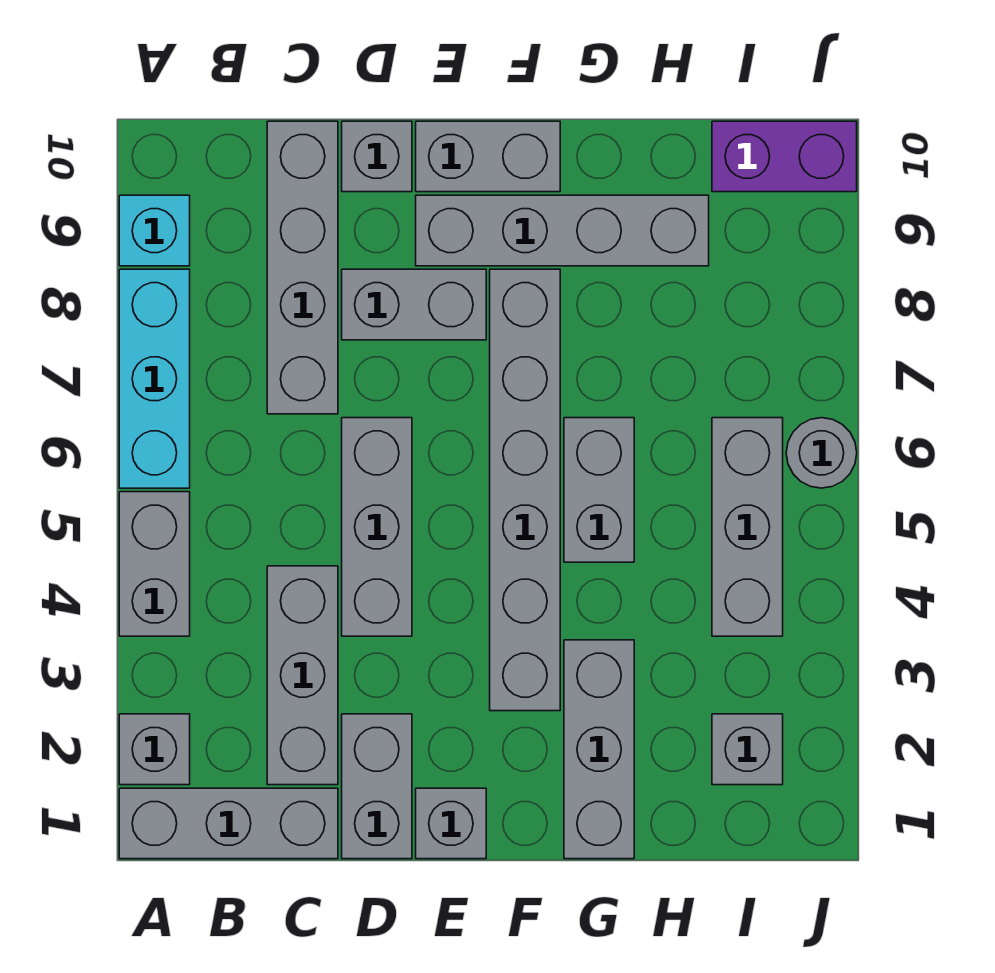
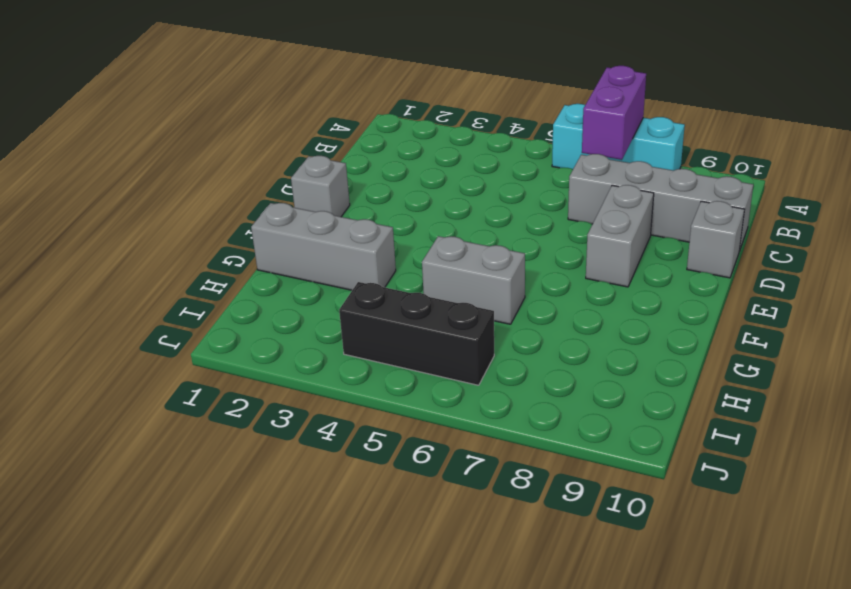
purple brick A7:B7 level 2 -> purple brick I10:J10 level 1
black brick I4:I6 level 1 -> grey brick I4:I6 level 1
none -> grey brick A1:C1 level 1
none -> grey brick A2 level 1
none -> grey brick A4:A5 level 1

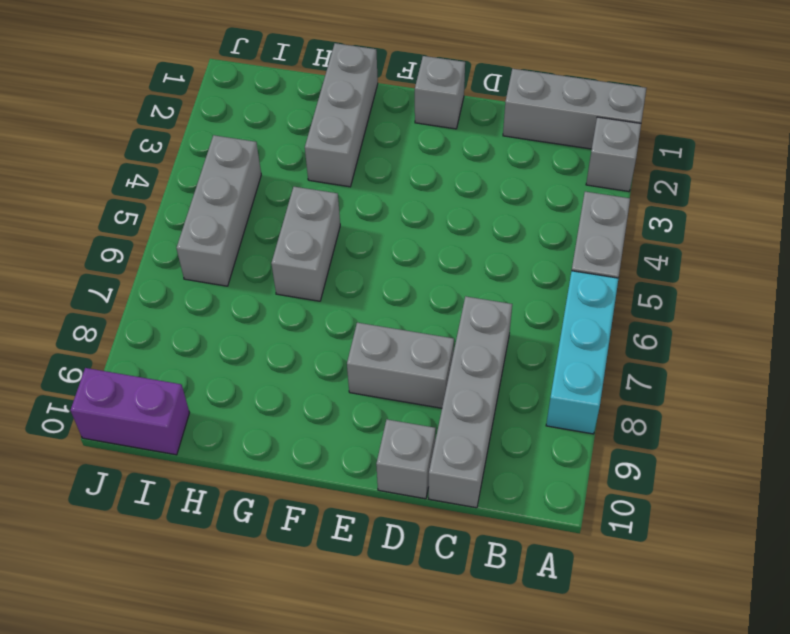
none -> cyan brick A9 level 1
none -> grey brick C2:C4 level 1
none -> grey brick D1:D2 level 1

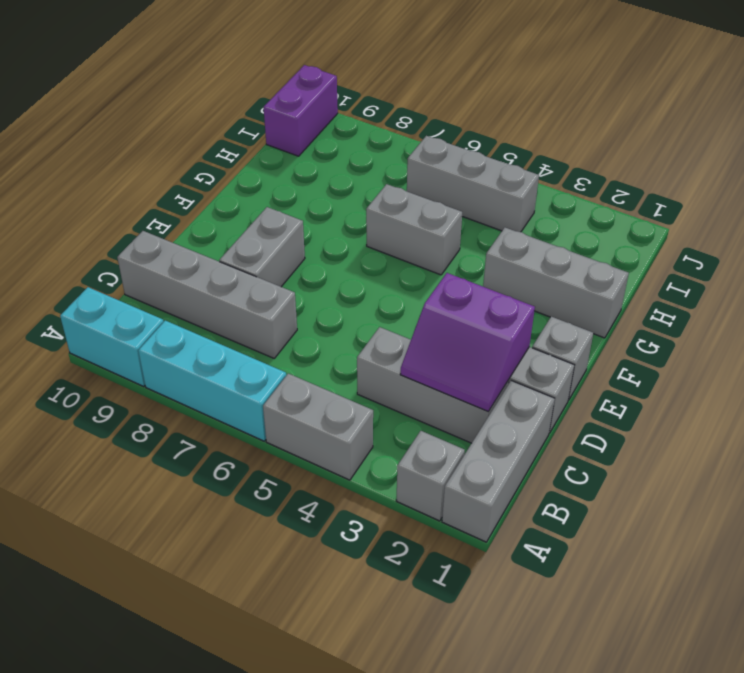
cyan brick A9:A10 level 1 -> cyan brick A9 level 1
purple slope C2:D3 level 2 top D -> none
none -> grey brick D4:D6 level 1
none -> grey brick D10 level 1
none -> grey brick E9:H9 level 1

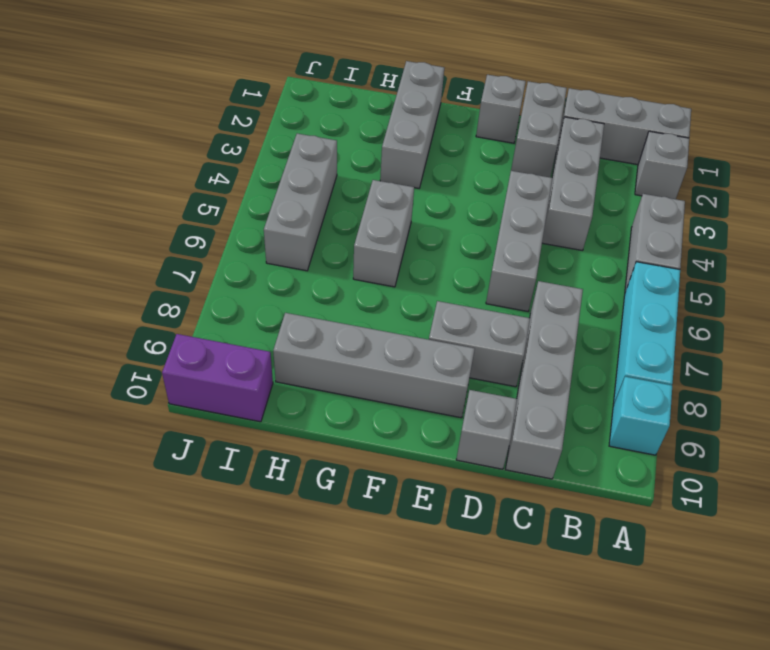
none -> grey brick E10:F10 level 1
none -> grey brick F3:F8 level 1
none -> grey brick I2 level 1

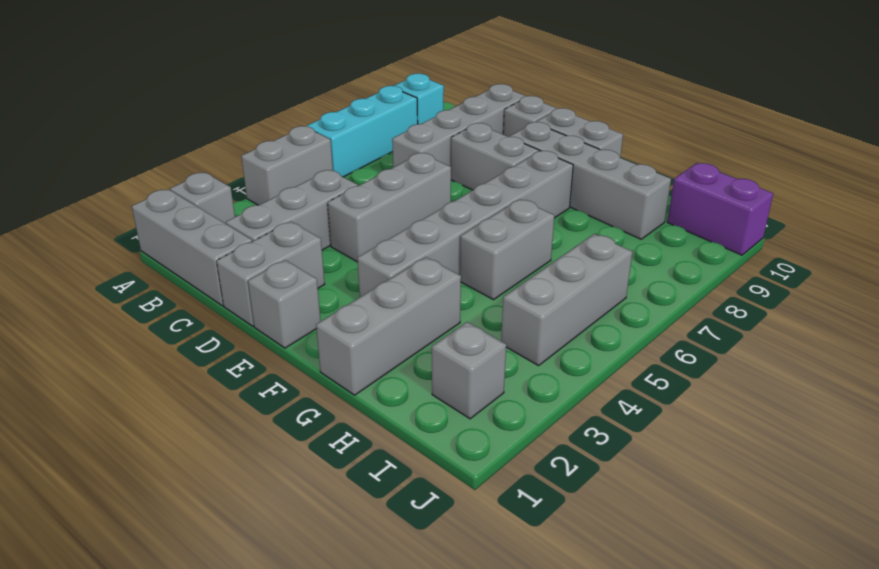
none -> grey round brick J6 level 1

